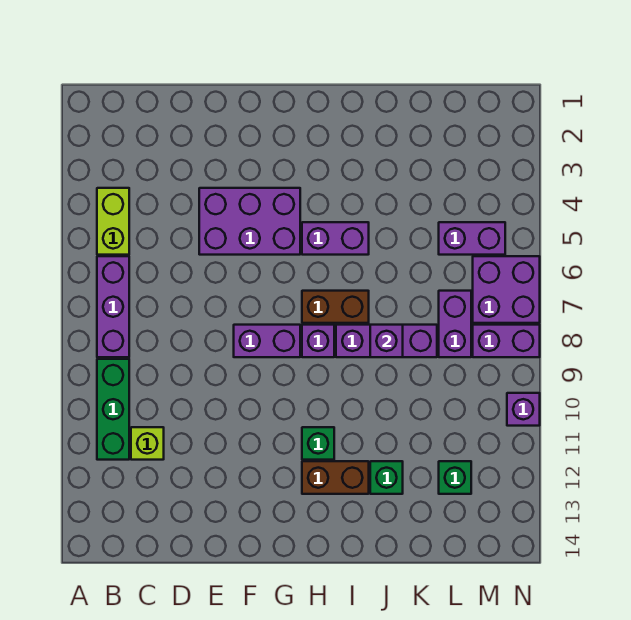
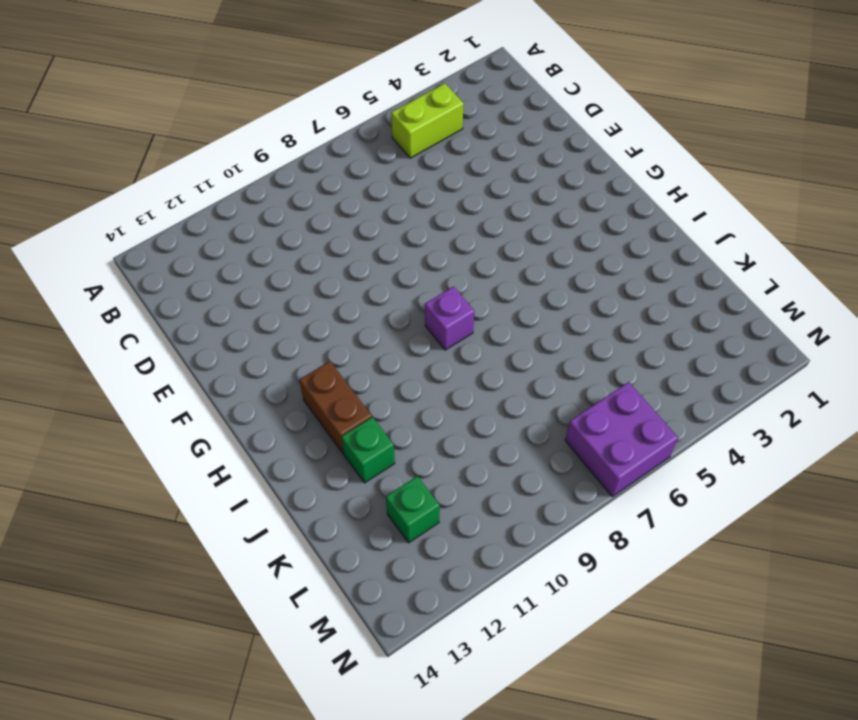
none -> purple brick B6:B8 level 1
none -> green brick B9:B11 level 1
none -> lime brick C11 level 1

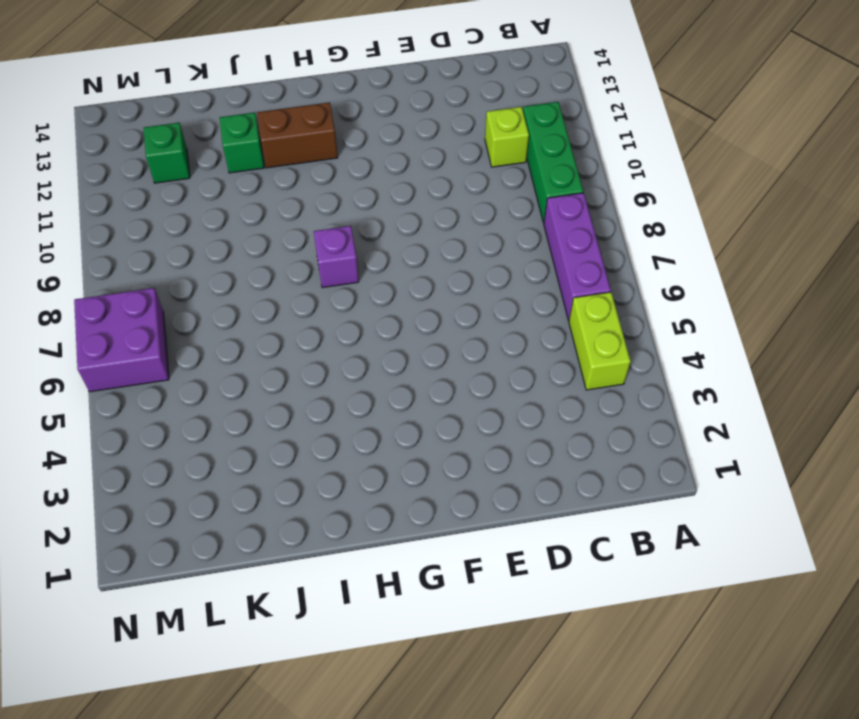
none -> purple brick E4:G5 level 1
none -> purple brick F8:G8 level 1
none -> purple brick H5:I5 level 1

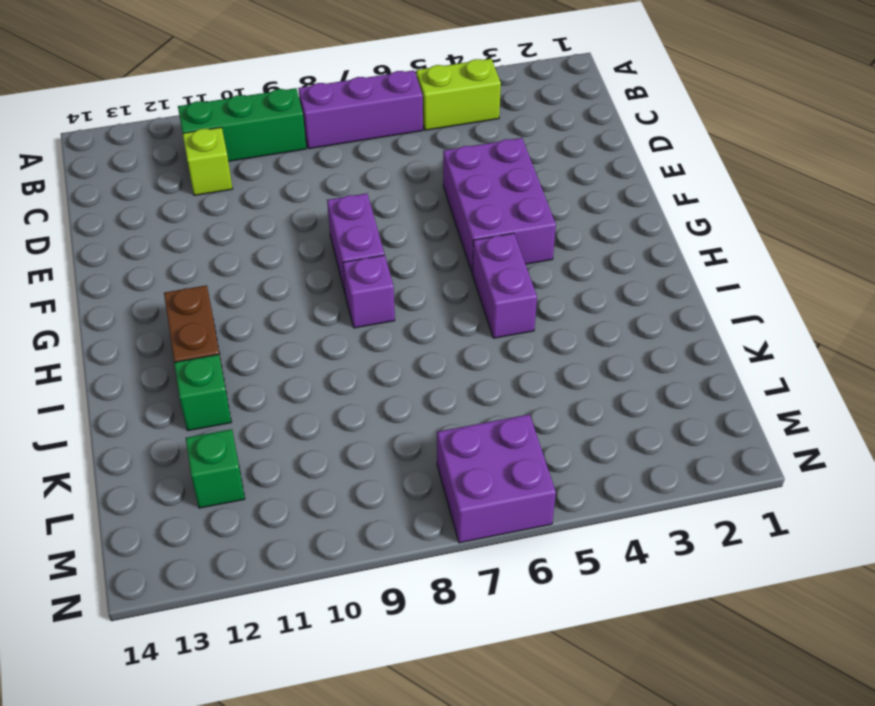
none -> brown brick H7:I7 level 1
none -> green brick H11 level 1
none -> purple brick I8:K8 level 1

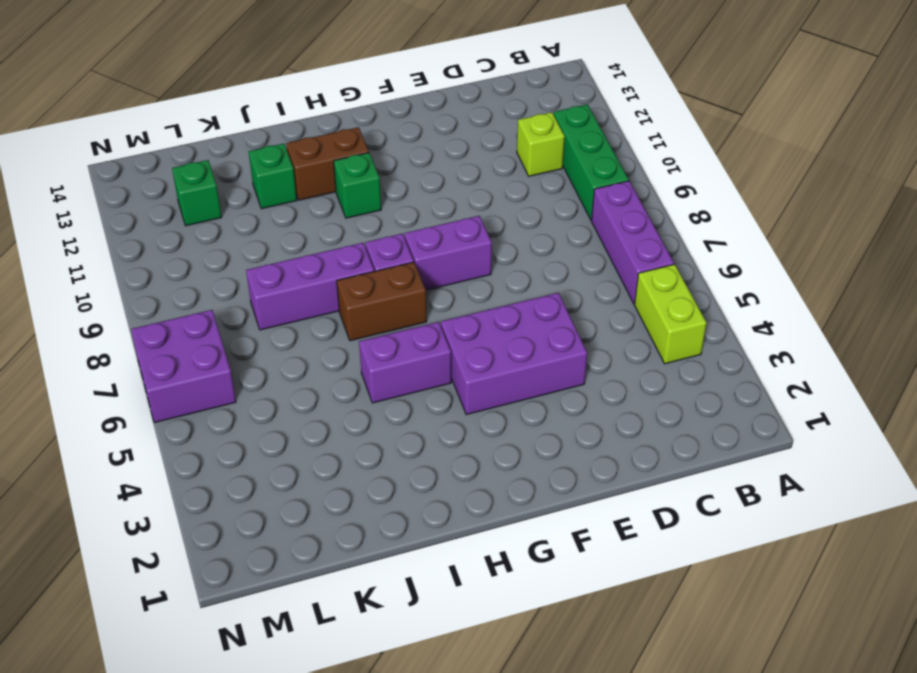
none -> purple brick L5:M5 level 1
none -> purple brick L7:L8 level 1
none -> purple brick M8:N8 level 1

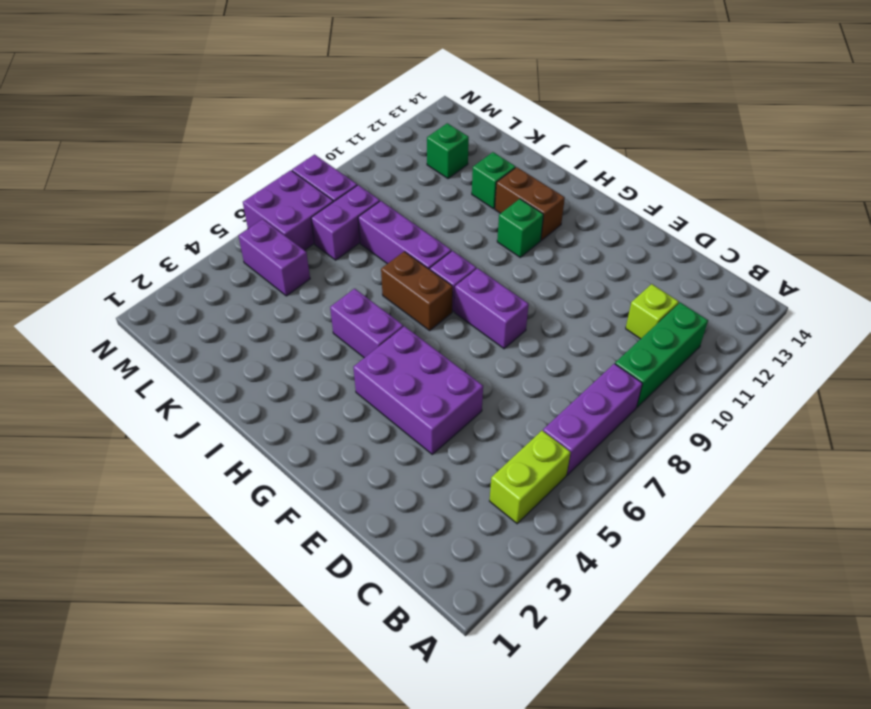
none -> purple brick N10 level 1
none -> purple brick J8 level 2

